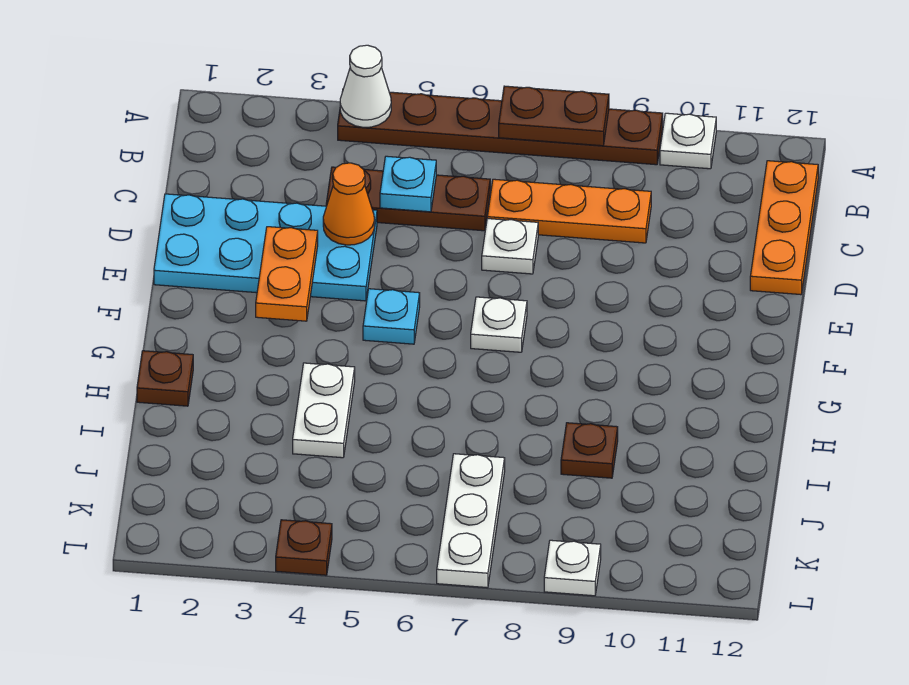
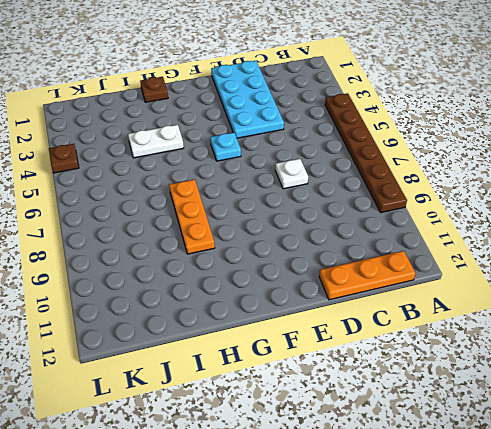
orange plate H7:H9 level 1 -> orange plate C7:C9 level 1
none -> white plate A10 level 1
none -> brown plate C4:C6 level 1
none -> white plate F7 level 1

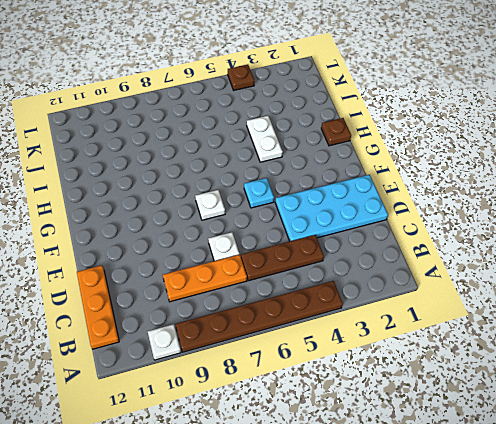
none -> brown plate I9 level 1
none -> white plate J7:L7 level 1
none -> white plate L9 level 1

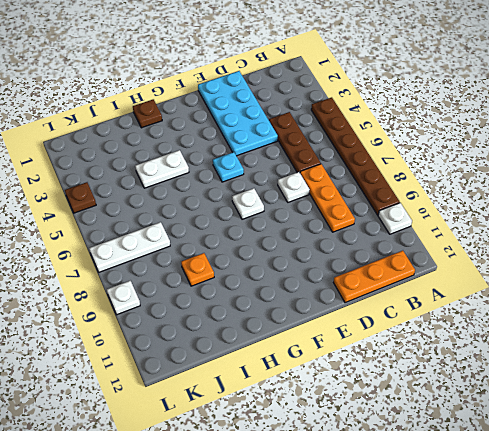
orange plate I9 level 1 -> brown plate I9 level 1
none -> white cone A4 level 2
none -> brown plate A7:A8 level 2
none -> cyan plate C5 level 2

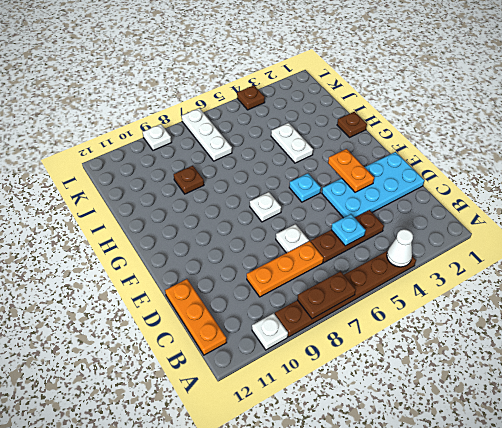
none -> orange cone D4 level 2

